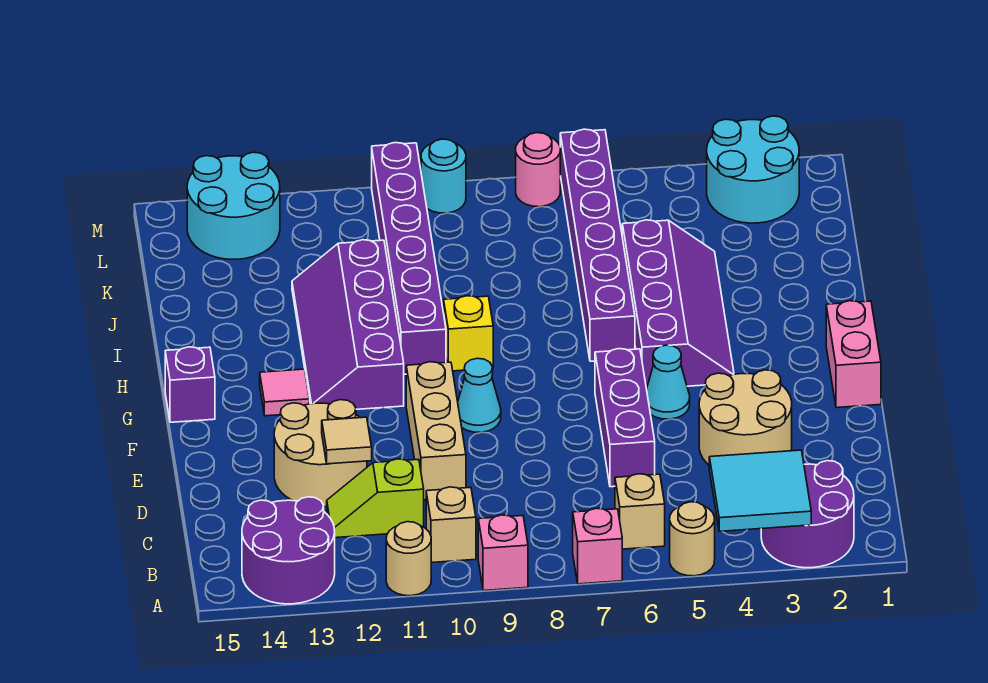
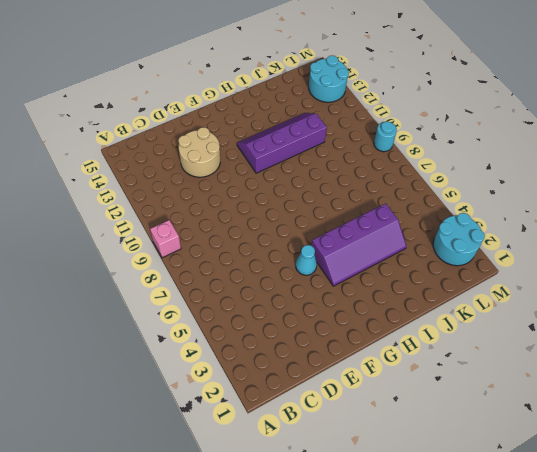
none -> purple round brick A2:B3 level 1
none -> tan round brick A5 level 1
none -> pink brick A7 level 1

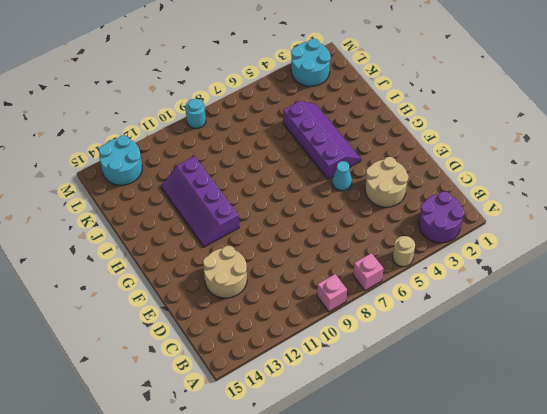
none -> tan round brick A11 level 1
none -> purple round brick A13:B14 level 1
none -> tan brick B6 level 1

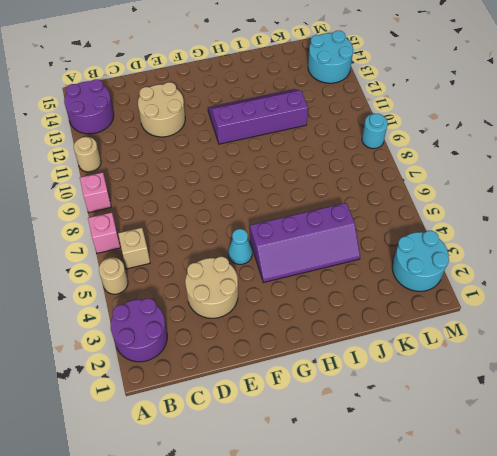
none -> tan brick B10 level 1
none -> lime slope C11:C12 level 1 top 11
none -> purple brick D6:F6 level 1

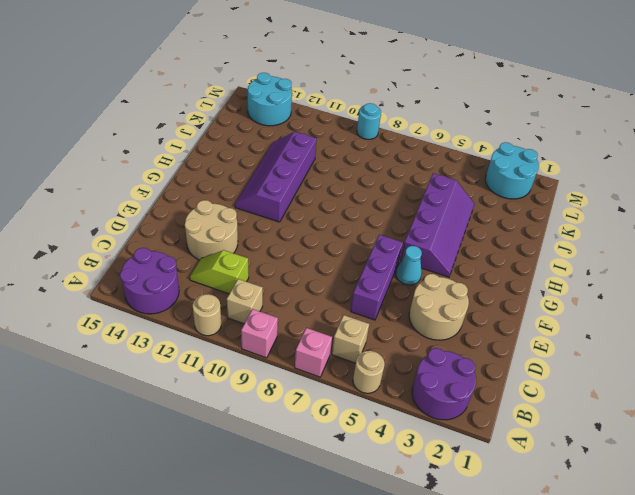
none -> tan brick D10:F10 level 1
none -> pink brick F1:G1 level 1
none -> cyan cone F9 level 1

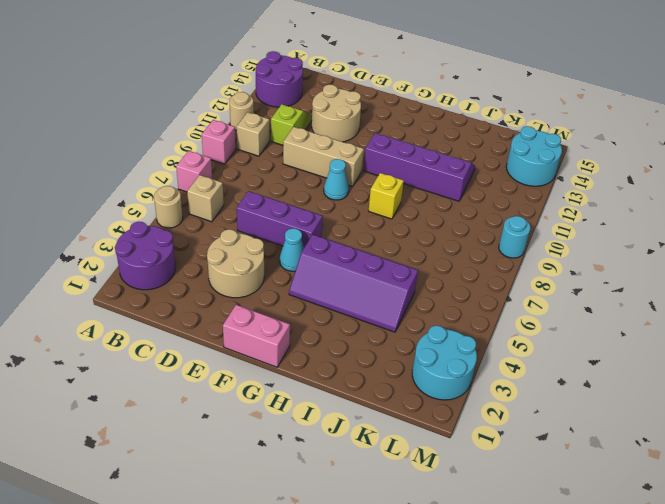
none -> pink tile G13 level 1
none -> purple brick G15 level 1
none -> purple brick H6:M6 level 1

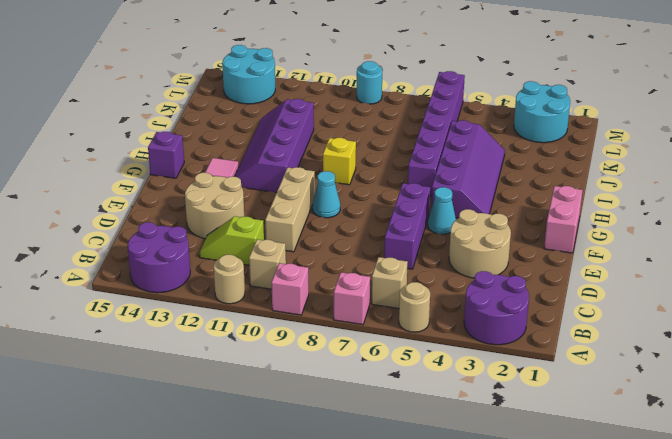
none -> purple brick H10:M10 level 1
none -> pink round brick M7 level 1
none -> cyan tile A3:B4 level 2

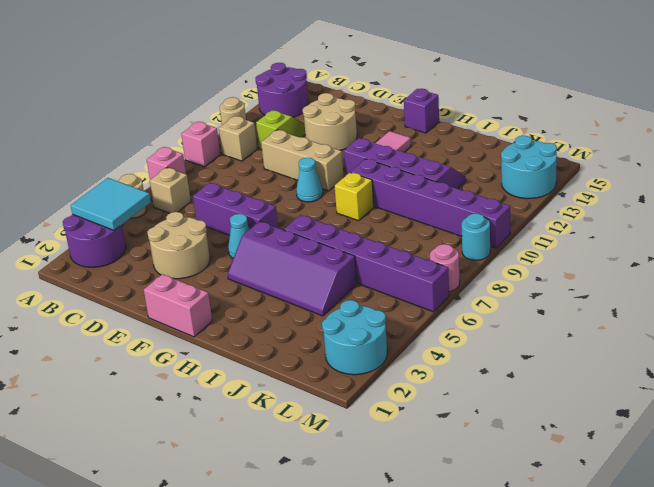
none -> tan tile D12 level 2

